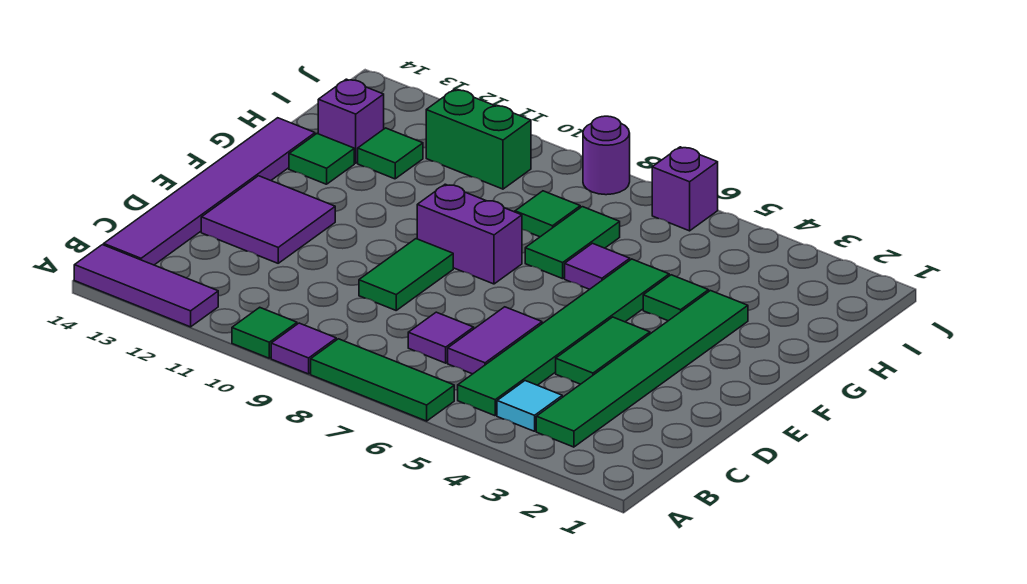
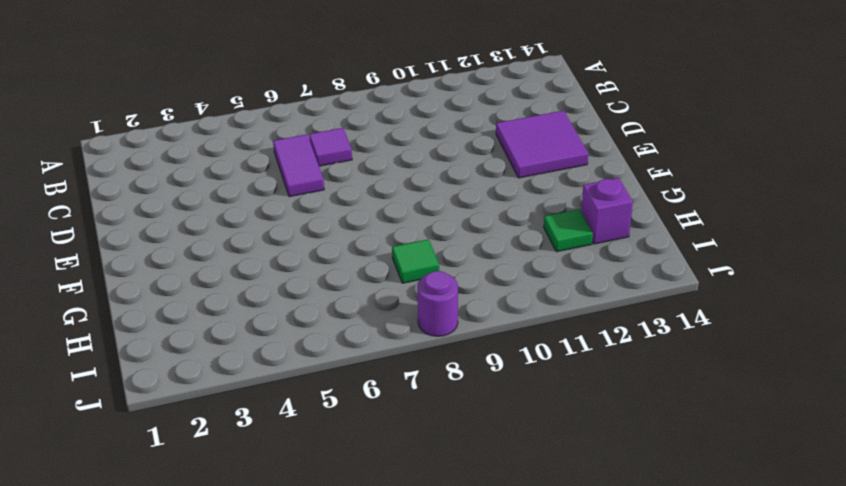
none -> green tile A6:A8 level 1
none -> purple tile A9 level 1
none -> green tile A10 level 1

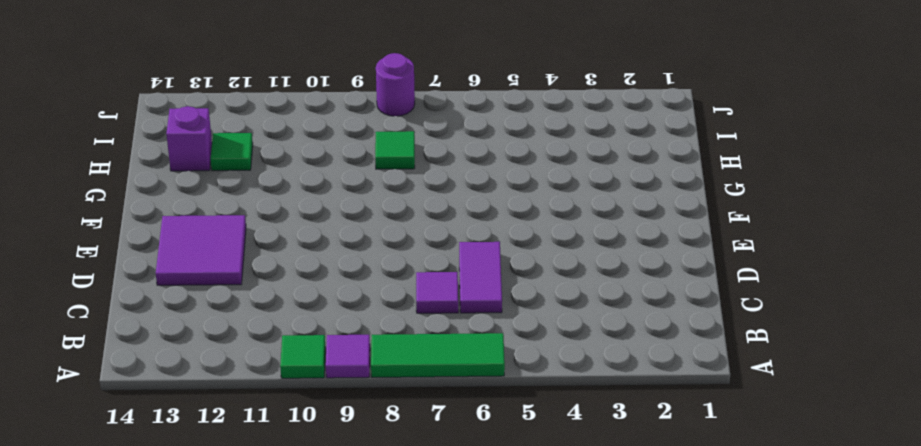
none -> purple tile A12:A14 level 1
none -> green tile B3:G3 level 1
none -> cyan tile B4 level 1

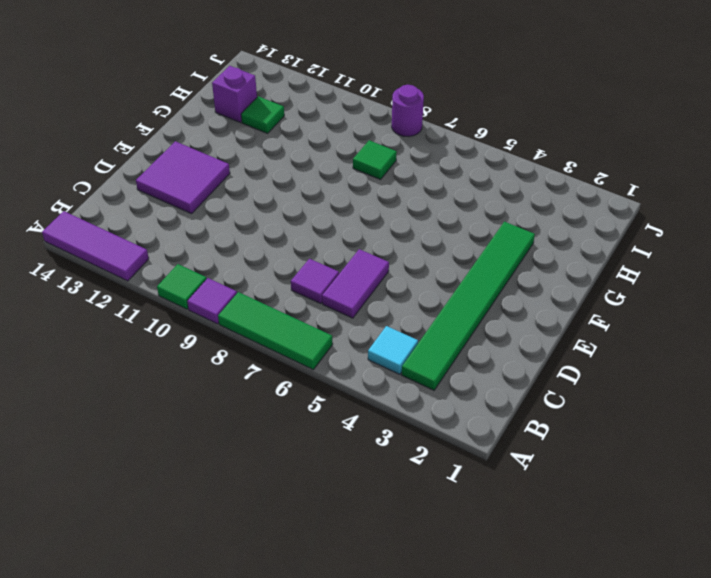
none -> green tile B5:G5 level 1
none -> purple tile B14:G14 level 1
none -> green tile D4:E4 level 1

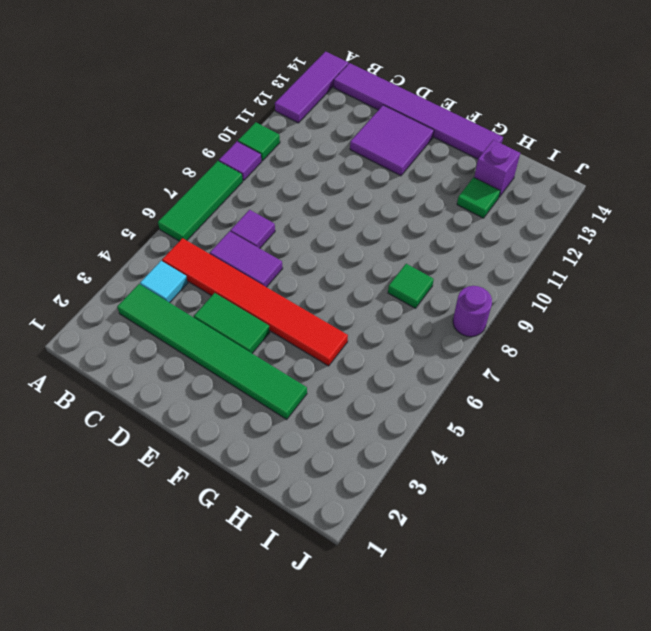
red tile B5:G5 level 1 -> green tile B5:G5 level 1
none -> green tile D9:E9 level 1
none -> purple brick F8:F9 level 1
none -> green tile G4 level 1

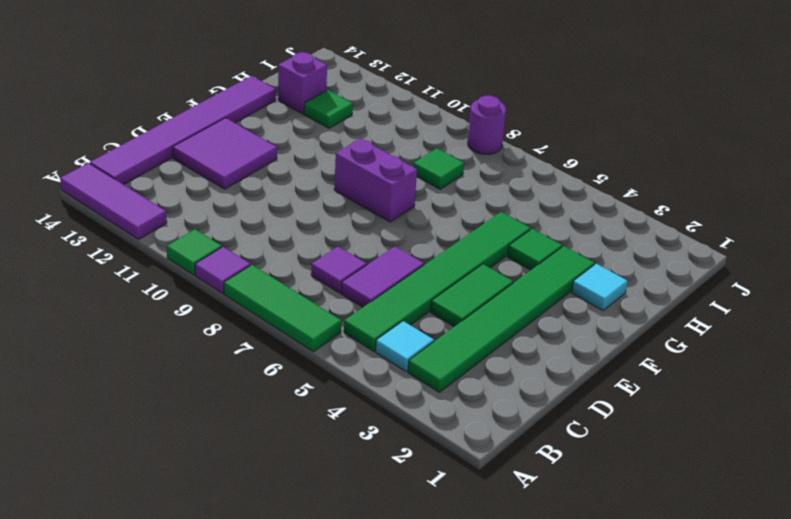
cyan tile G2 level 1 -> none
none -> green tile D9:E9 level 1
none -> purple tile G6 level 1
none -> green tile G7:H7 level 1

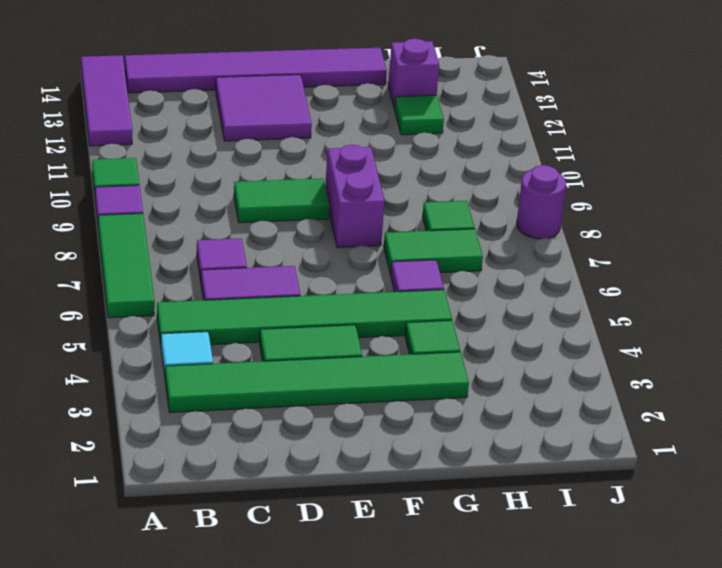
none -> green tile G13 level 1
none -> green brick I10:I11 level 1
none -> purple brick J6 level 1

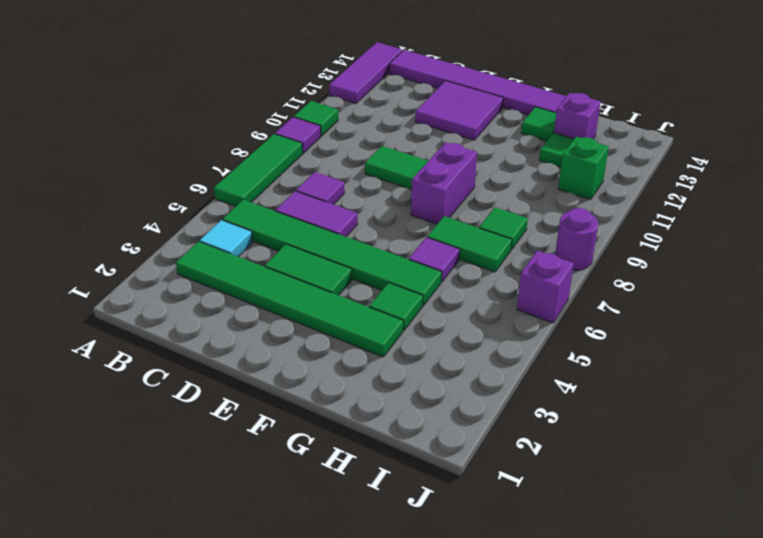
green brick I11 level 1 -> green brick I10:I11 level 1

